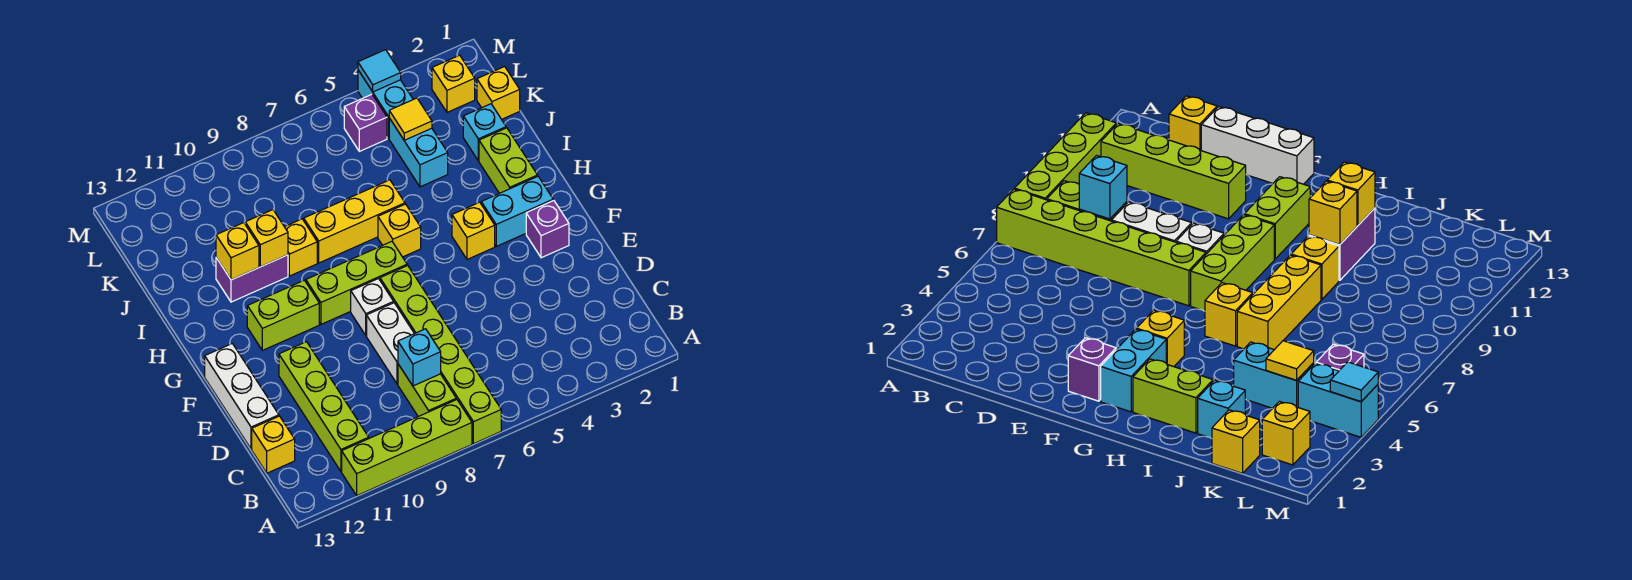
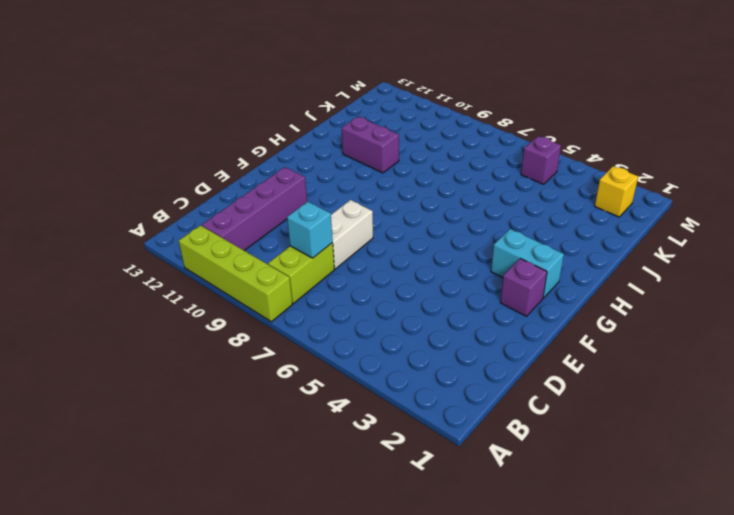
purple brick B11:E11 level 1 -> lime brick B11:E11 level 1
none -> lime brick A7:F7 level 1
none -> yellow brick C13 level 1
none -> white brick D13:F13 level 1

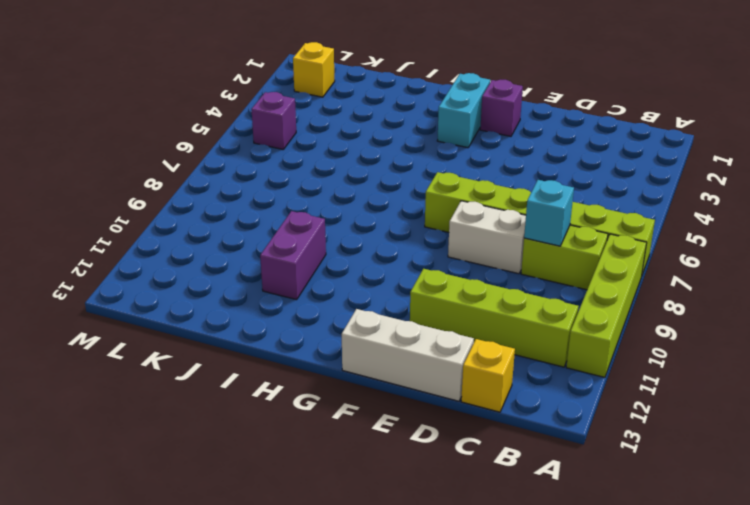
none -> white brick F8 level 1
none -> yellow brick G4 level 1
none -> lime brick G7:G9 level 1

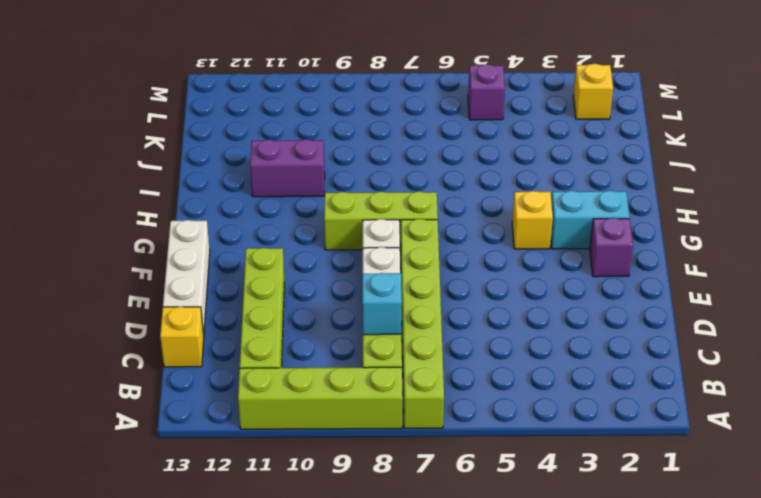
none -> lime brick G10:G11 level 1
none -> lime brick H2:I2 level 1
none -> yellow brick H6 level 1

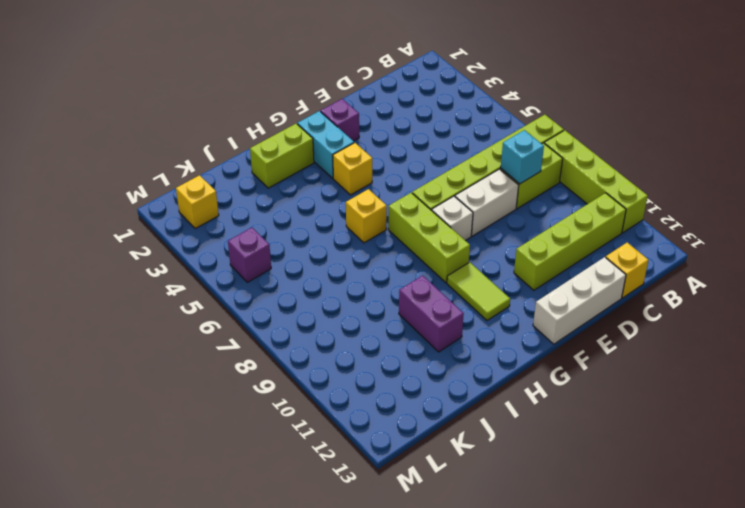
lime tile G10:G11 level 1 -> lime brick G10:G11 level 1
none -> yellow brick I6:I8 level 1
none -> yellow brick I9 level 1
none -> cyan brick J2 level 1

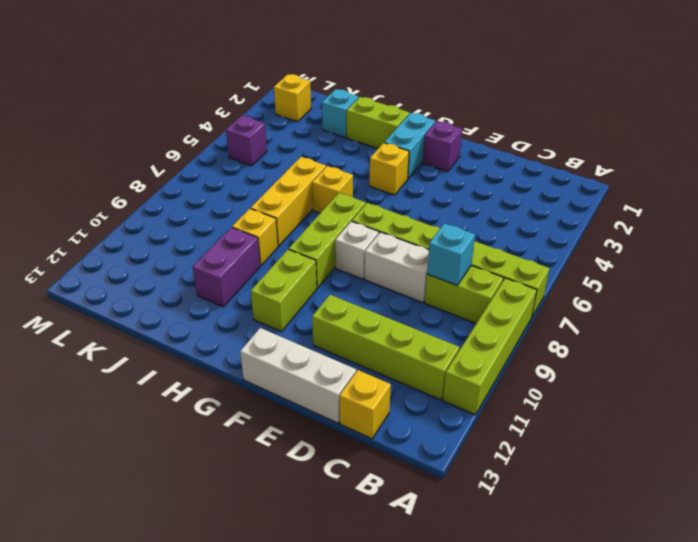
none -> cyan brick J4:K4 level 1
none -> yellow brick K1 level 1
none -> cyan brick L4:M4 level 1

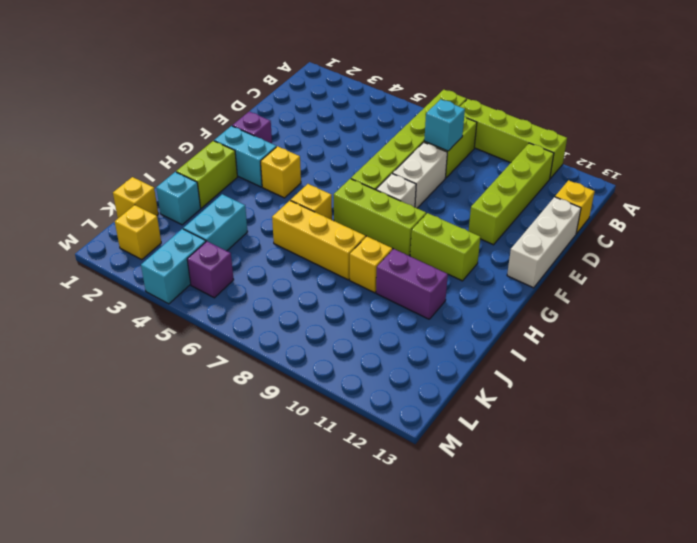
none -> yellow brick I10 level 2
none -> yellow brick I11 level 2
none -> yellow tile K4 level 2

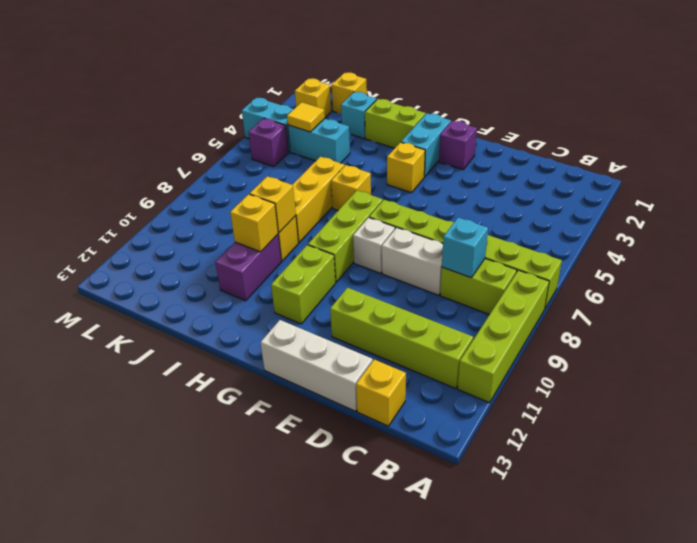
yellow brick I9 level 2 -> yellow brick I11 level 2
none -> cyan tile M4 level 2

